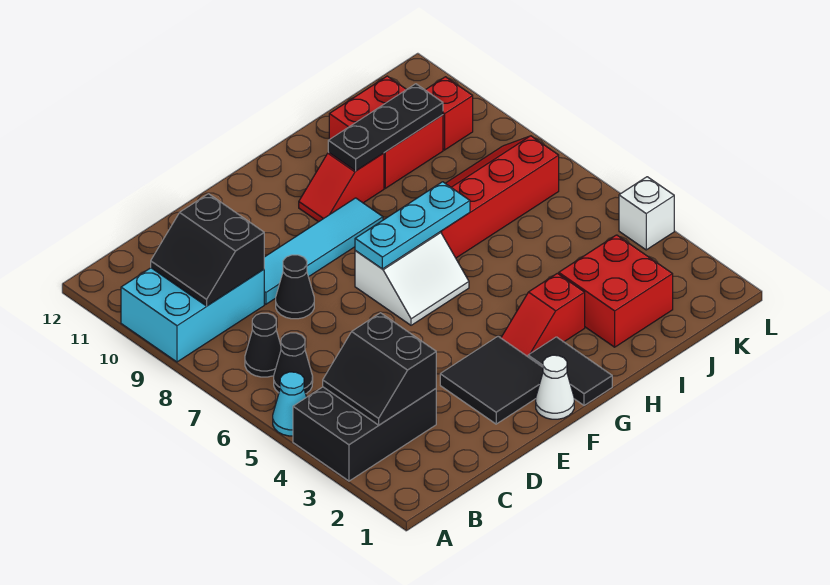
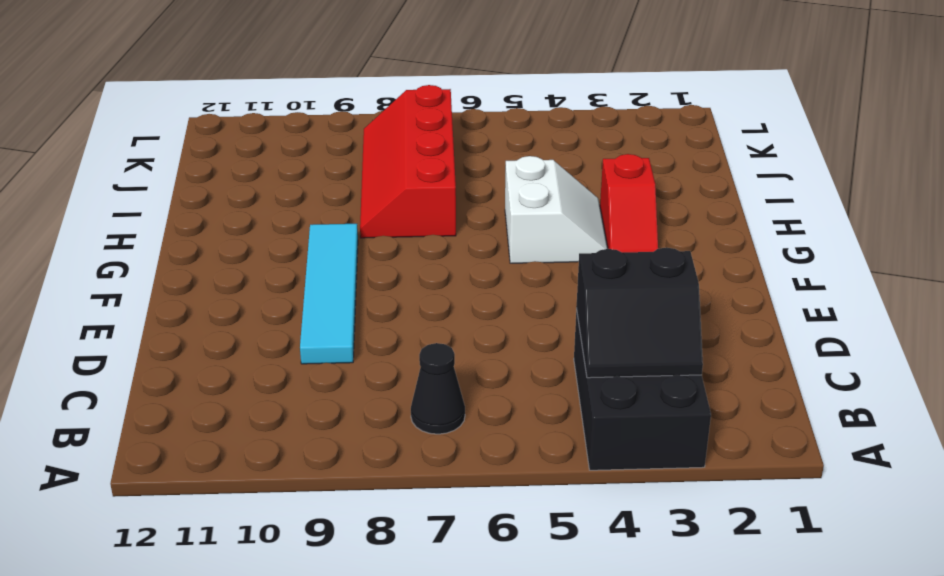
white slope G4:H5 level 1 top 5 -> white slope F6:G7 level 1 top 7
none -> cyan cone A5 level 1
none -> cyan brick A9:C10 level 1
none -> black cone B6 level 1

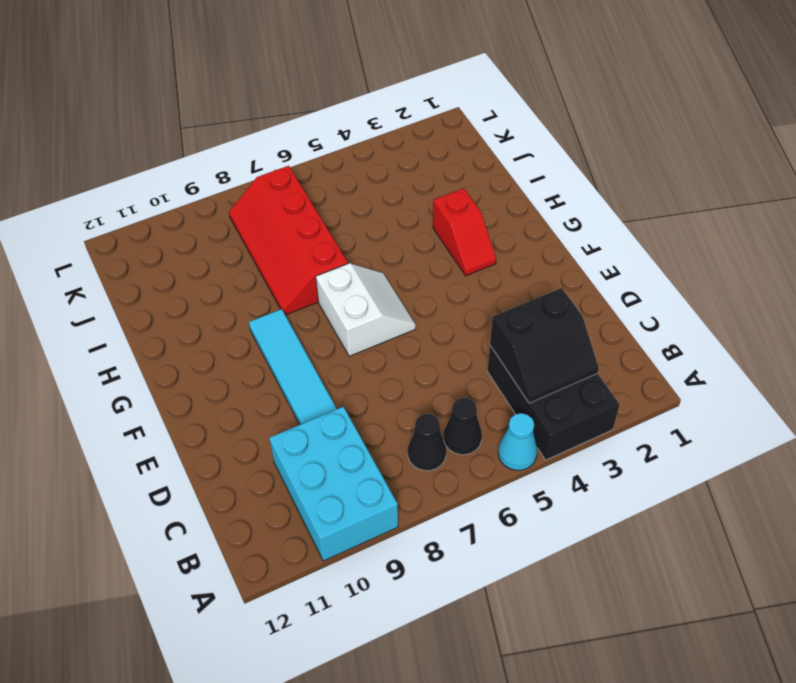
none -> black cone D8 level 1
none -> black tile E2:F3 level 1
none -> white cone F1 level 1

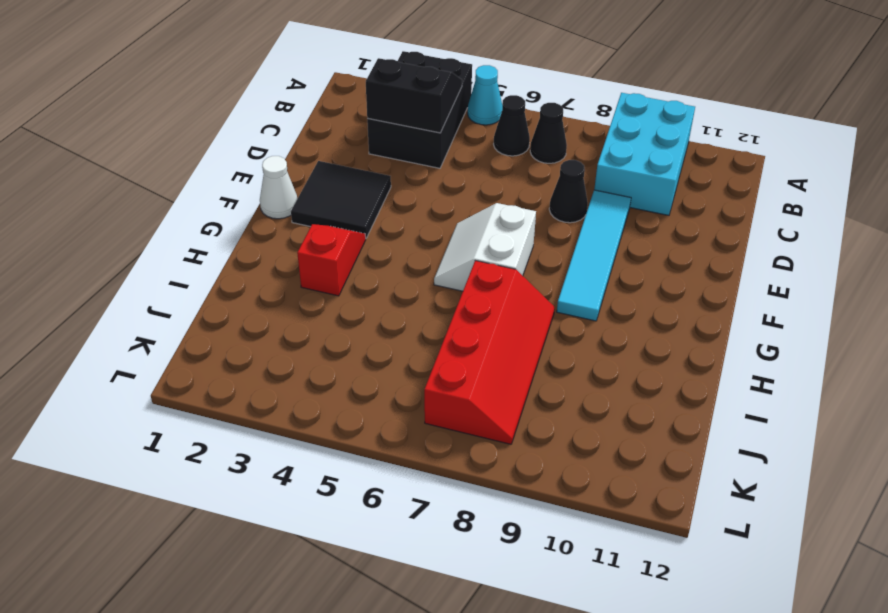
none -> black tile G1:G2 level 1
none -> red slope G10:H10 level 1 top H
none -> red brick I2:J3 level 1

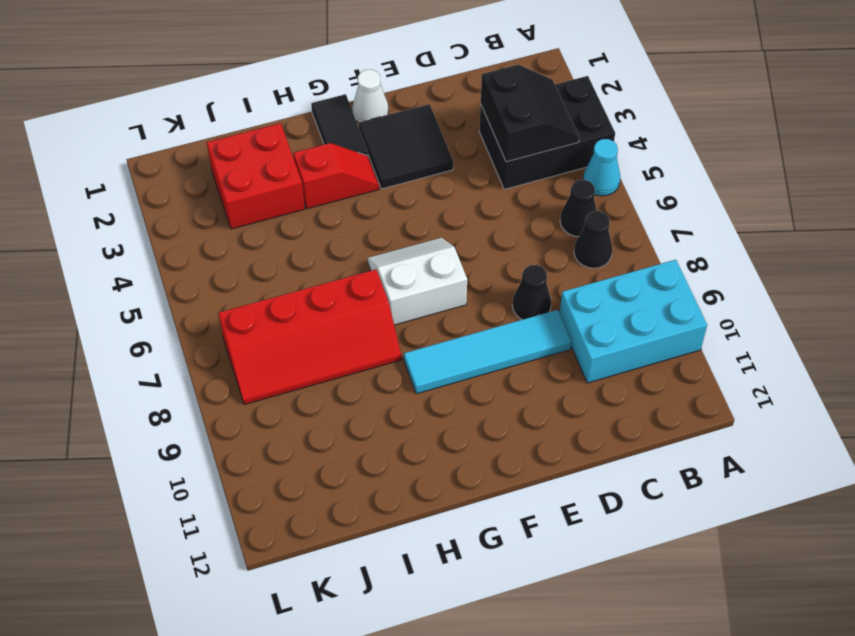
none -> red slope G10:H10 level 1 top H
none -> red brick I10:J11 level 1
none -> red brick K10 level 1

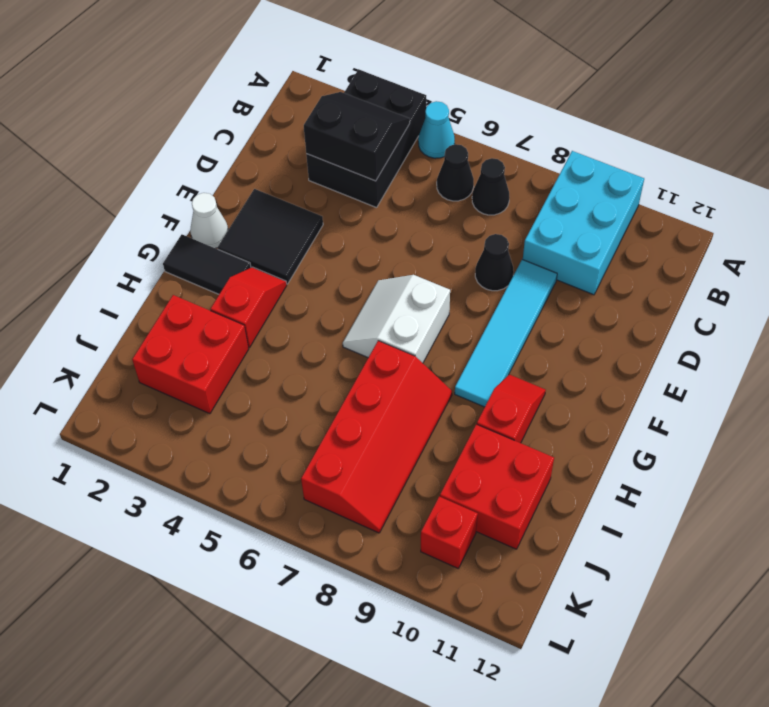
none -> white brick L4 level 1
none -> black slope B9:C10 level 2 top C
none -> cyan plate F7:H7 level 2

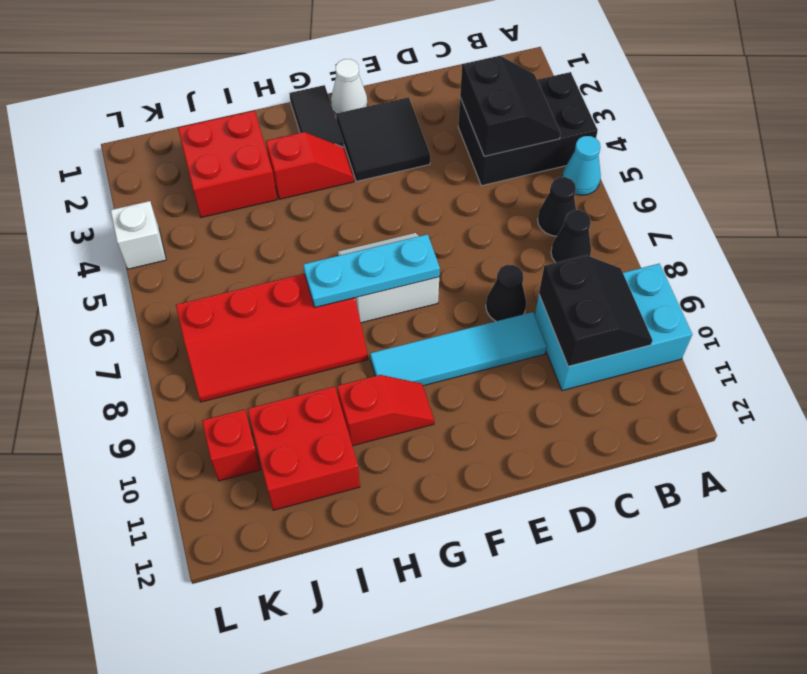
none -> black plate H10:J10 level 2

